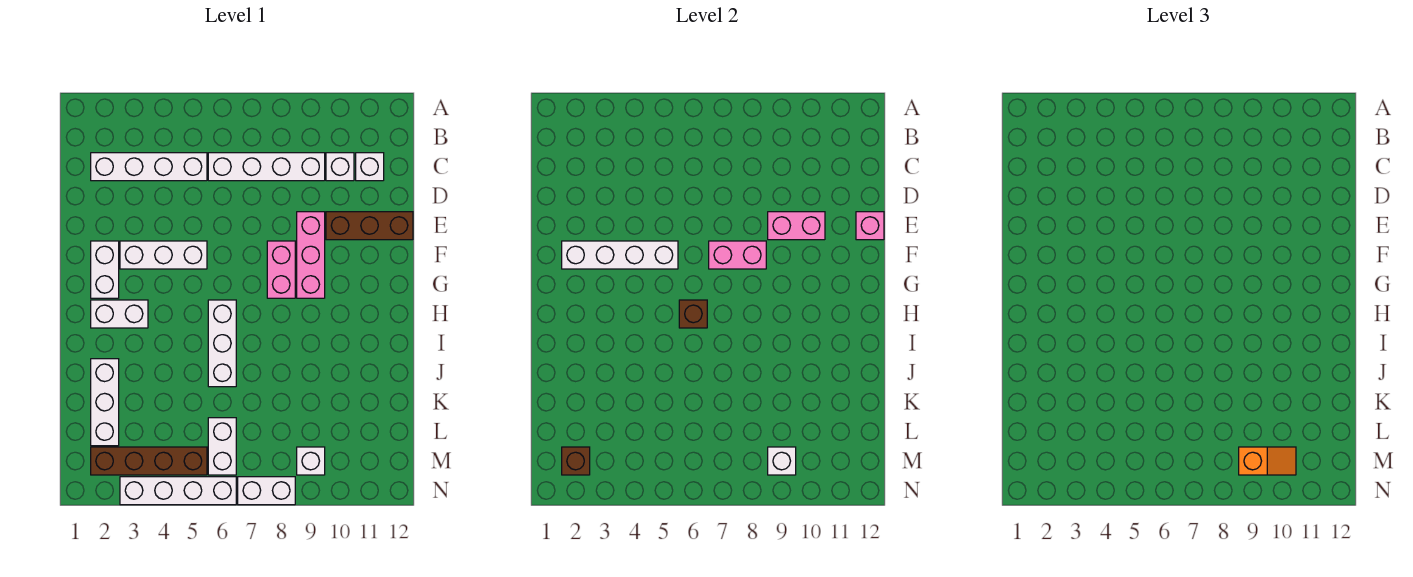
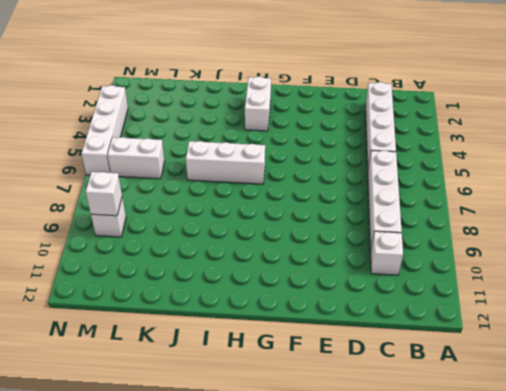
none -> white brick C11 level 1
none -> pink brick E9:G9 level 1
none -> brown brick E10:E12 level 1

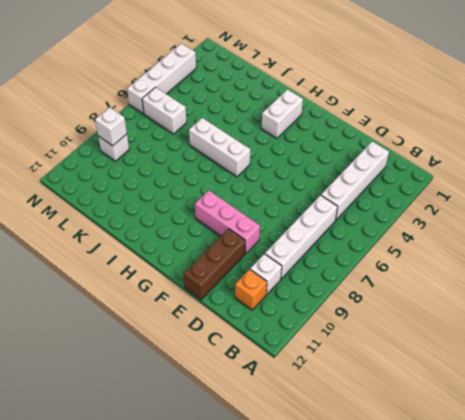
orange brick C11 level 1 -> white brick C11 level 1
none -> white brick F2:G2 level 1
none -> white brick F3:F5 level 1
none -> pink brick F8:G8 level 1

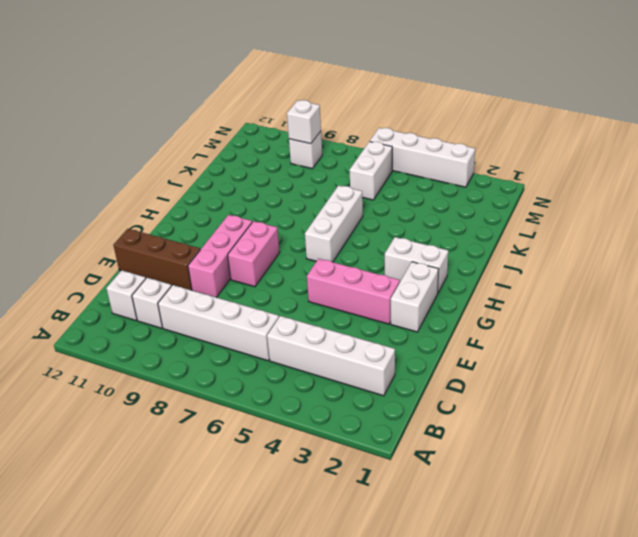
pink brick F3:F5 level 1 -> white brick F3:F5 level 1
none -> white brick J2:L2 level 1
none -> brown brick M2:M5 level 1
none -> white brick N7:N8 level 1

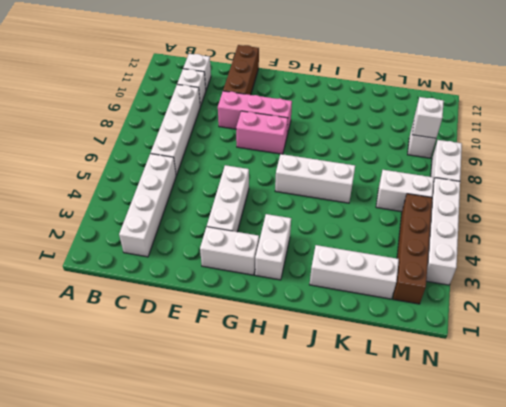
none -> pink brick E9:E10 level 2
none -> pink brick E12 level 2
none -> white brick F2:F5 level 2

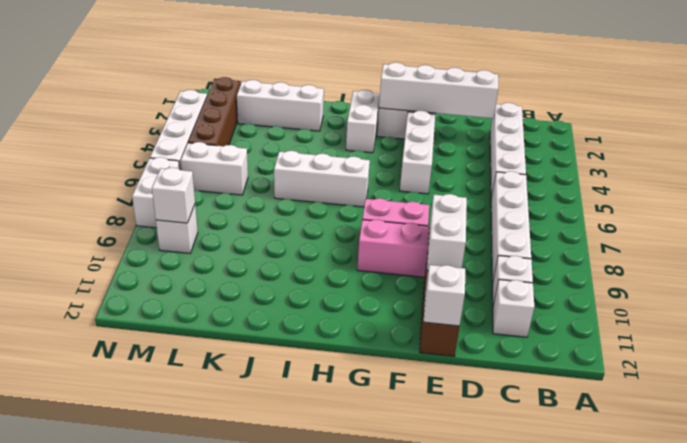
white brick D2:G2 level 2 -> white brick F2:F5 level 2
white brick E9:E10 level 2 -> pink brick E9:E10 level 2
white brick E12 level 2 -> pink brick E12 level 2
none -> pink brick F7:F8 level 2
none -> brown brick H6 level 2
none -> brown brick M2 level 2

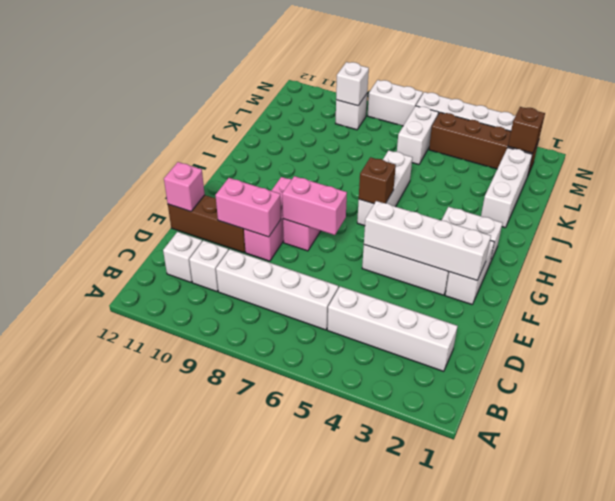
none -> orange slope M9:M10 level 3 top 9

